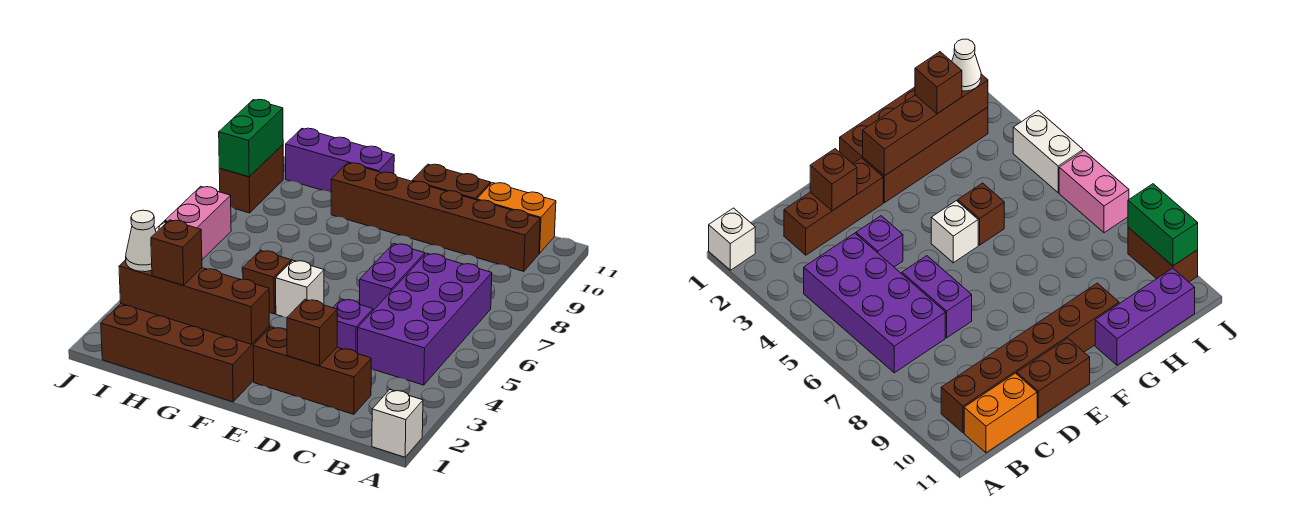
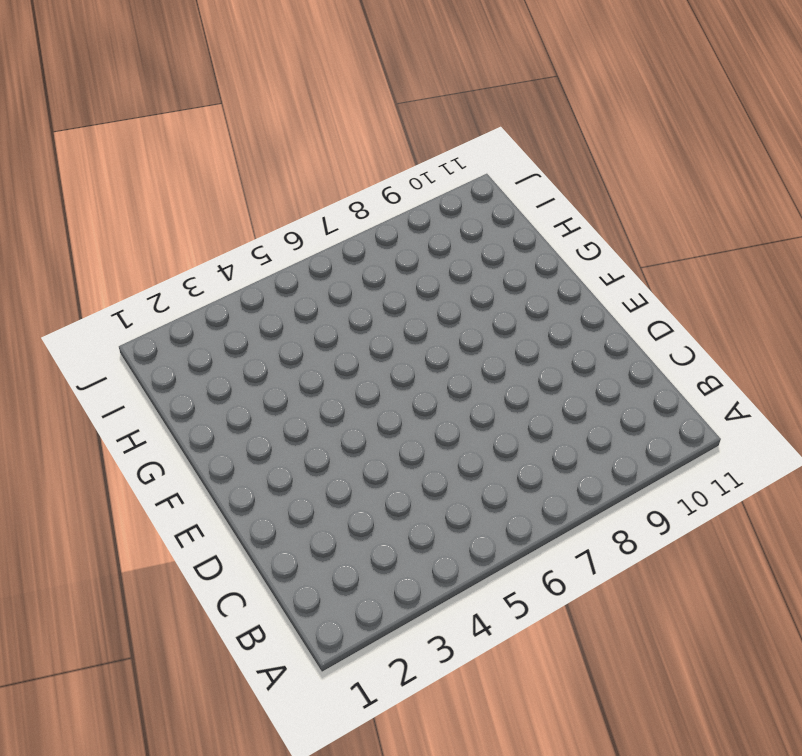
none -> white brick A1 level 1
none -> purple brick B4:C7 level 1
none -> brown brick B10:G10 level 1

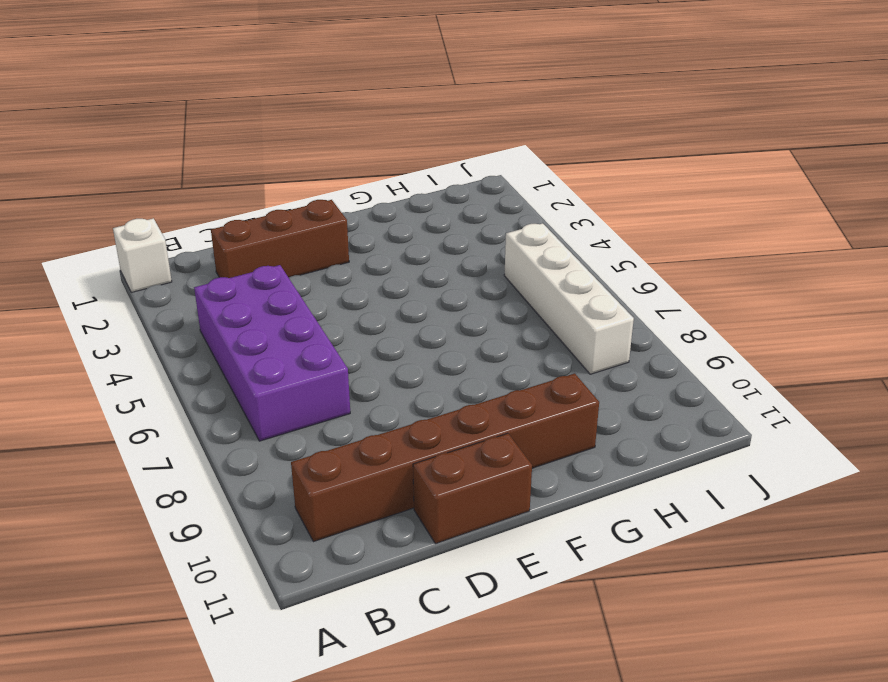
white brick I5:I8 level 1 -> none
none -> orange brick B11:C11 level 1
none -> purple brick D4 level 1
none -> purple brick D6:D7 level 1

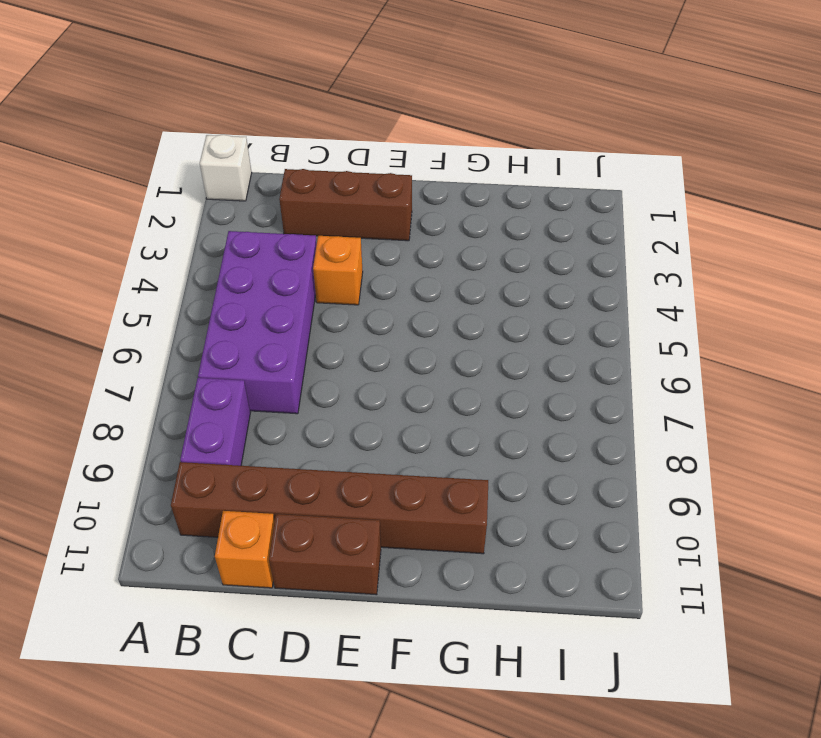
purple brick B8:B9 level 1 -> purple brick D6:D7 level 1
orange brick C11 level 1 -> orange brick B11:C11 level 1
orange brick D4 level 1 -> purple brick D4 level 1
none -> brown brick F1:I2 level 1
none -> white brick F5 level 1
none -> brown brick G5 level 1

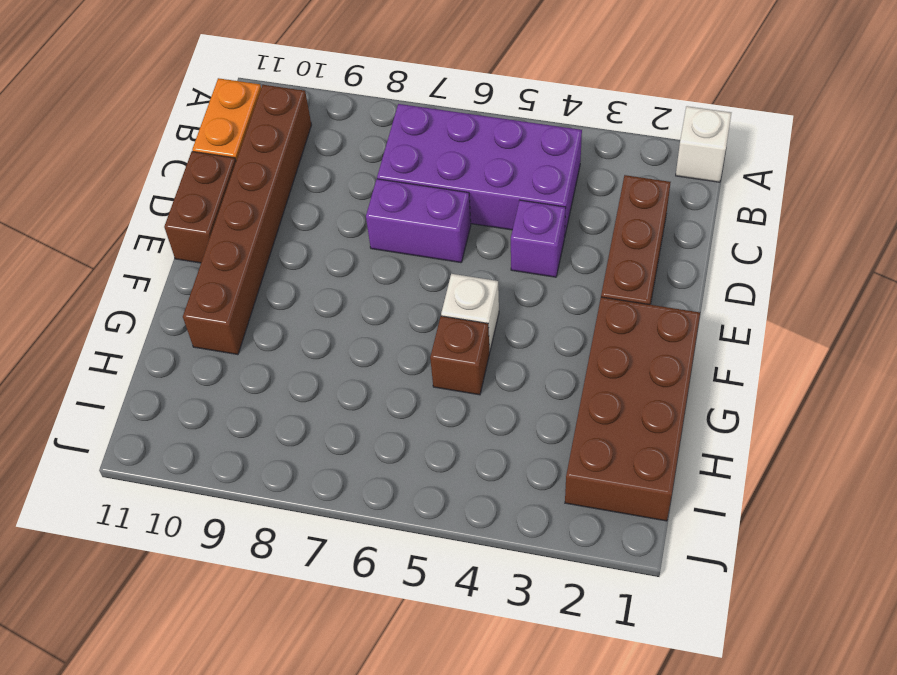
none -> purple brick G11:I11 level 1
none -> white brick J4:J5 level 1
none -> pink brick J6:J7 level 1

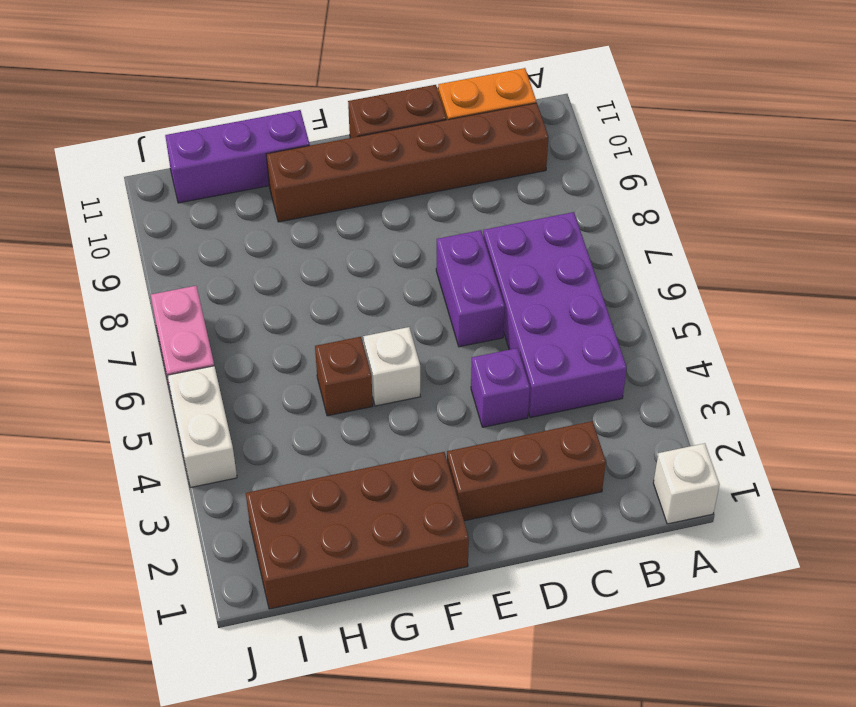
none -> brown brick J9:J10 level 1
none -> brown brick D2 level 2
none -> brown brick F2:I2 level 2

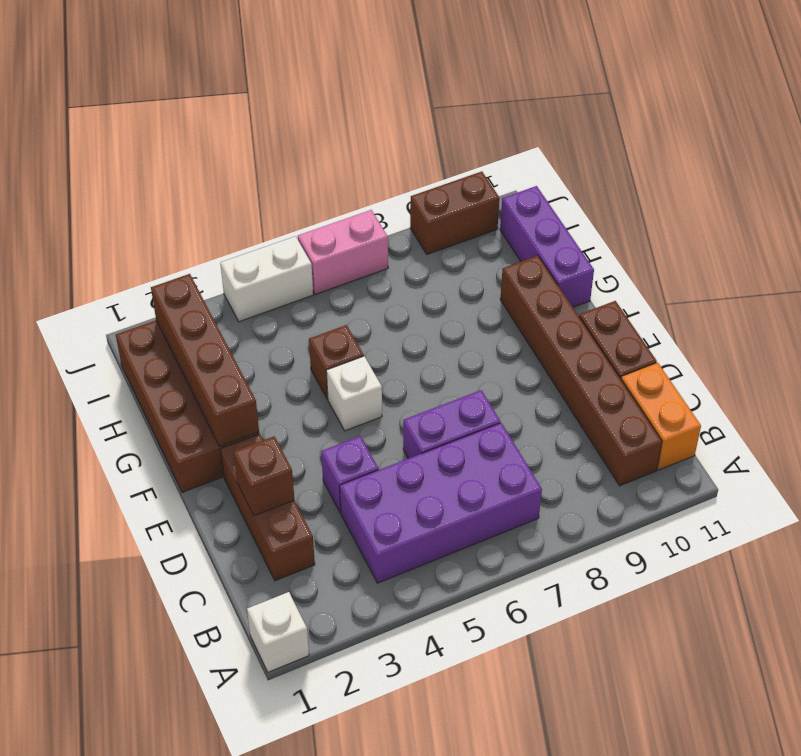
none -> green brick J9:J10 level 2
none -> brown brick H2 level 3
none -> white cone I2 level 3

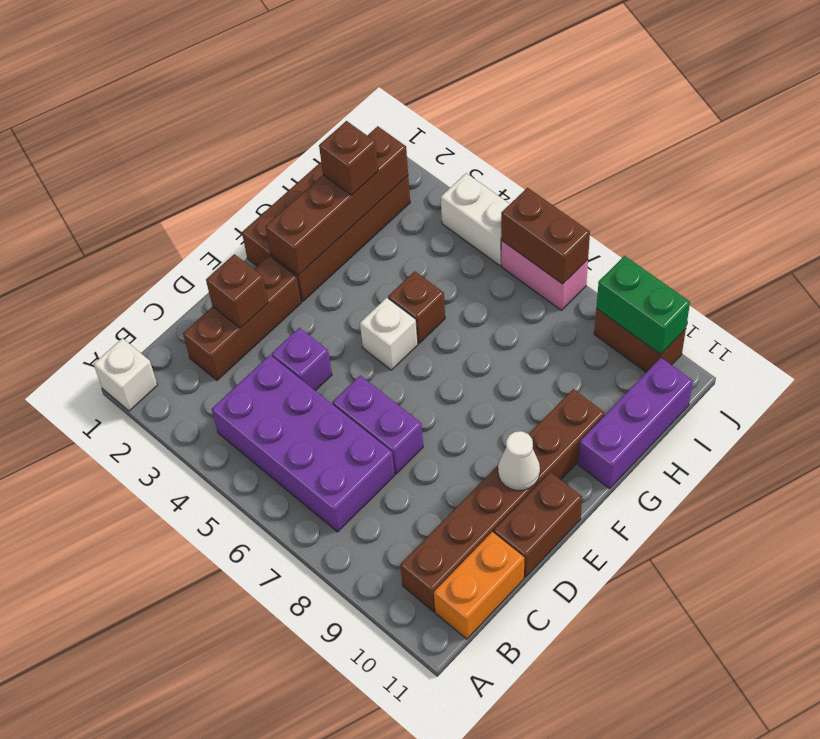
white cone E10 level 2 -> white cone I2 level 3
brown brick J6:J7 level 2 -> none

